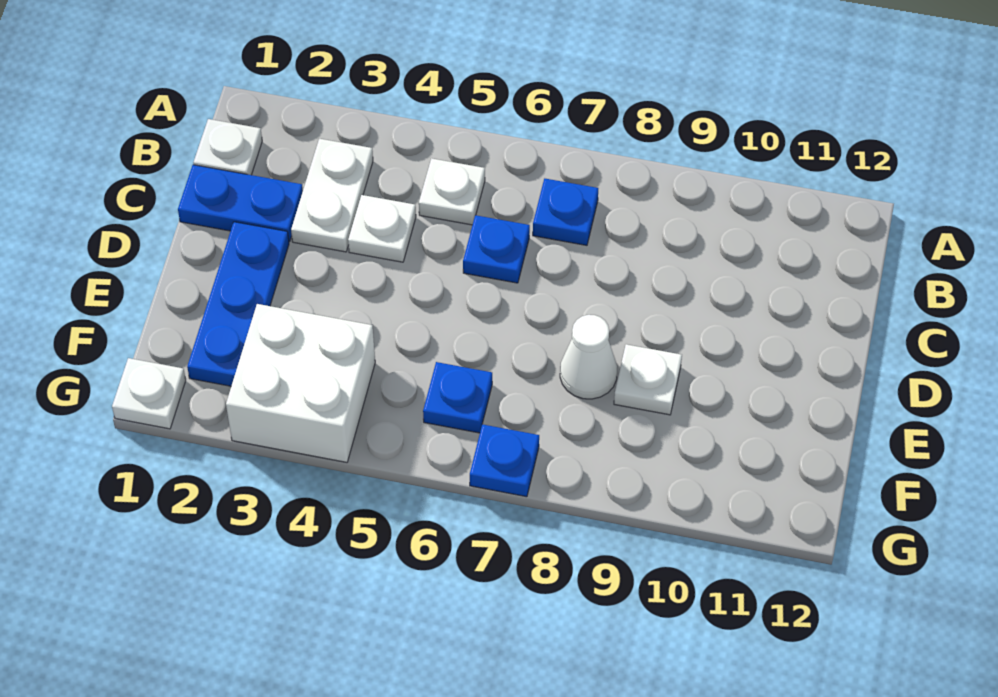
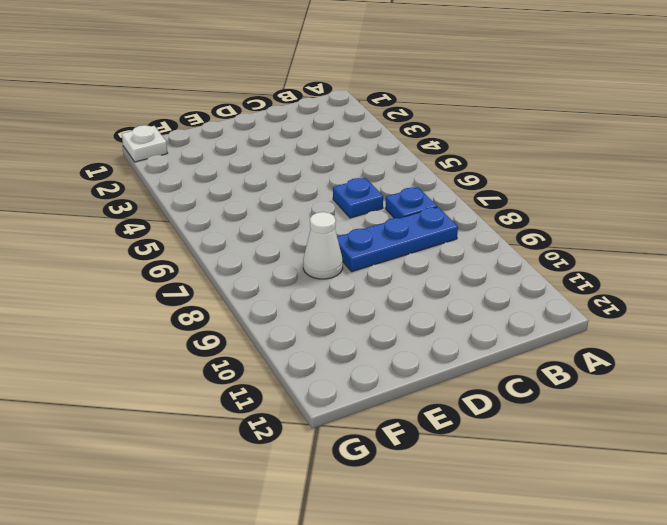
blue plate B8:D8 level 1 -> blue plate D2:F2 level 1
none -> white plate B1 level 1
none -> white plate B3:C3 level 1
none -> white plate B5 level 1

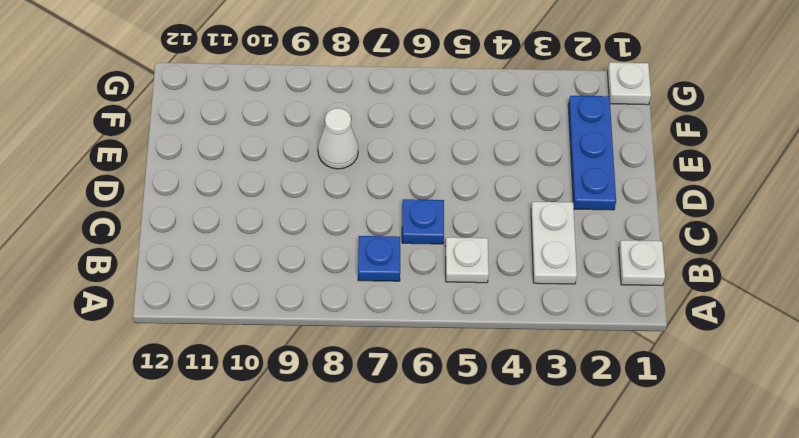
none -> blue plate C1:C2 level 1
none -> white plate C4 level 1
none -> white plate E9 level 1

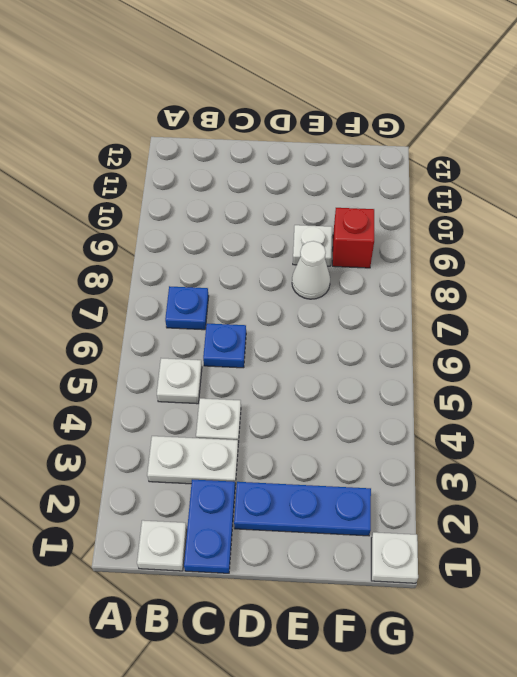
red brick F9 level 1 -> none
none -> white brick F3:G4 level 1
none -> blue plate F6 level 1
none -> blue plate G7 level 1

